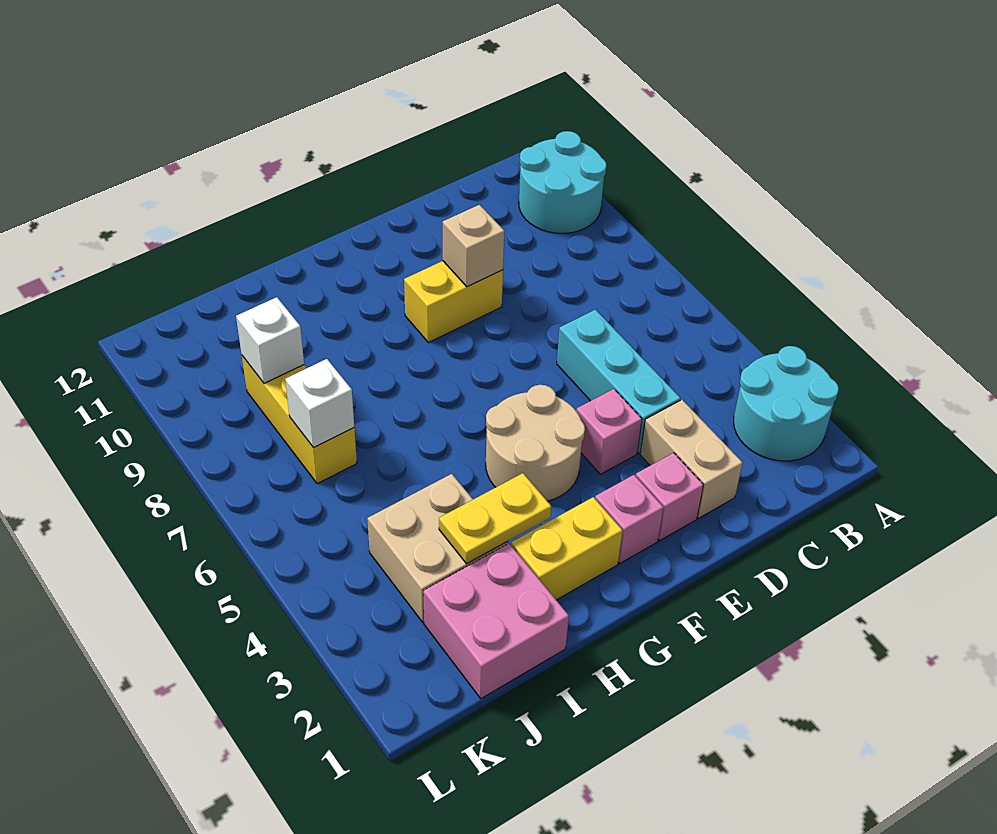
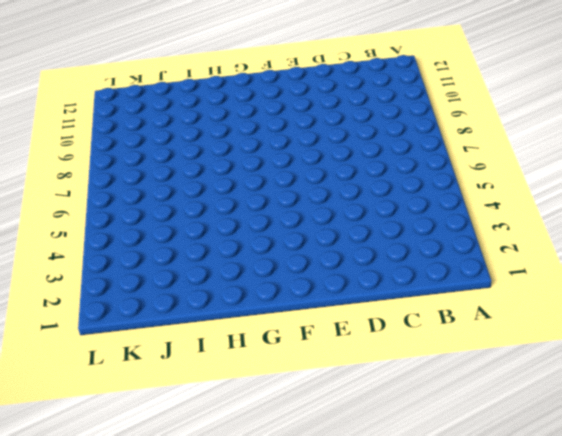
none -> cyan round brick A2:B3 level 1
none -> cyan round brick A10:B11 level 1
none -> tan brick D2:D3 level 1

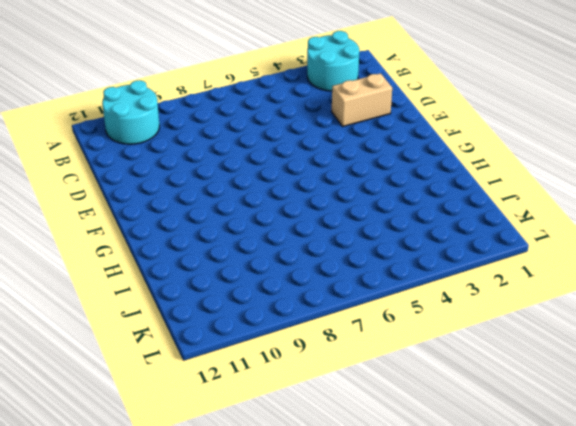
none -> cyan brick D4:D6 level 1
none -> pink brick E2 level 1
none -> pink brick E4 level 1

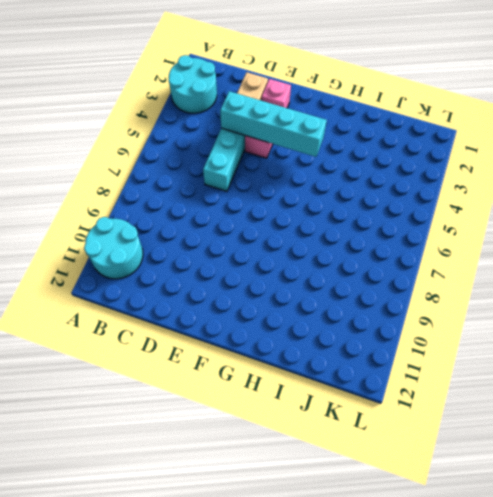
cyan brick D4:G4 level 2 -> none
none -> yellow brick E9:F9 level 1
none -> pink brick F2 level 1
none -> tan round brick F4:G5 level 1

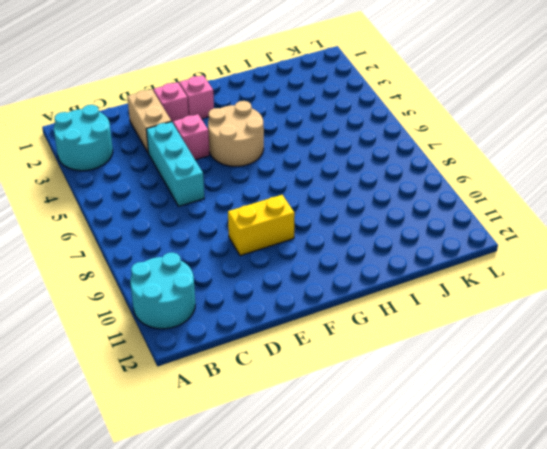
none -> yellow brick G2:H2 level 1
none -> pink brick I1:J2 level 1
none -> tan brick I3:J4 level 1

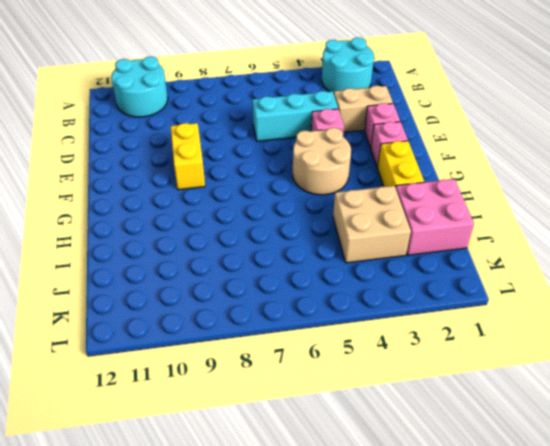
none -> yellow brick J7:J9 level 1
none -> tan brick E9 level 2
none -> yellow plate H3:I3 level 2

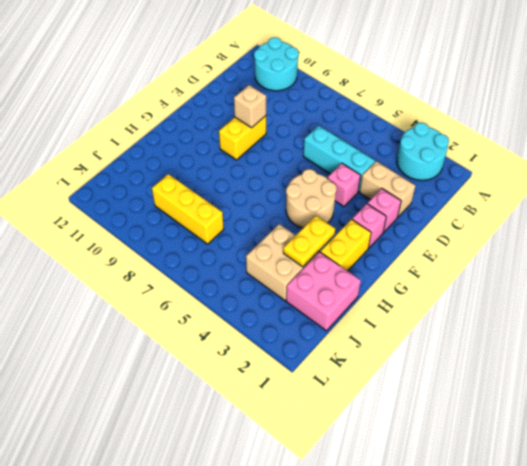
none -> white brick J7 level 2
none -> white brick J9 level 2

